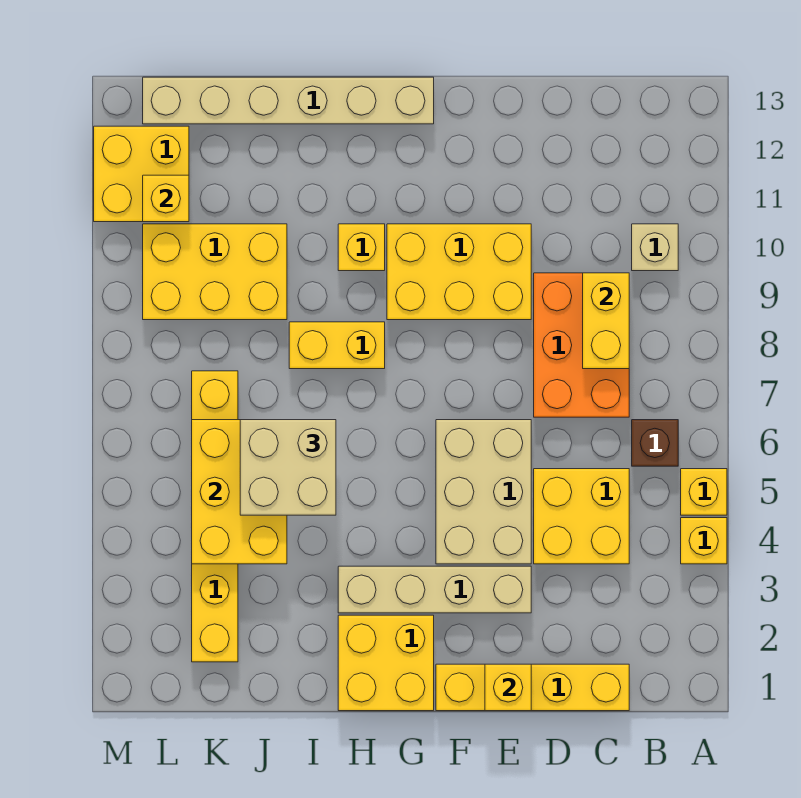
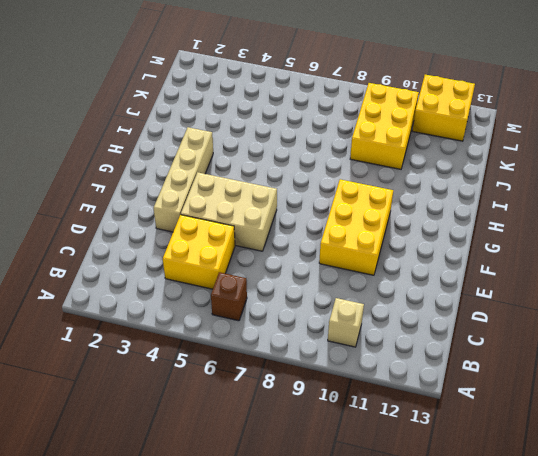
none -> yellow brick A4 level 1
none -> yellow brick A5 level 1
none -> yellow brick C1:F1 level 1

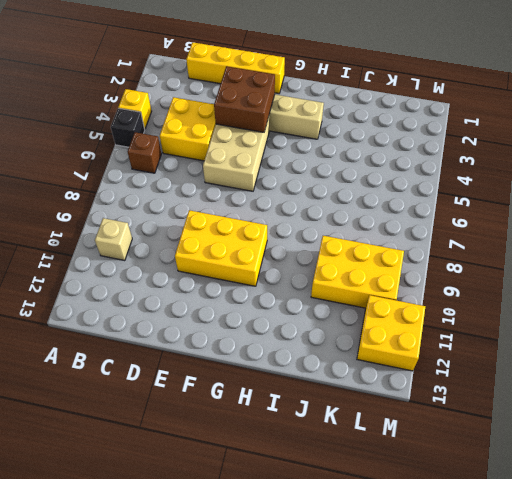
black brick A5 level 1 -> yellow brick A5 level 1
brown brick E3:F4 level 2 -> none
none -> orange brick C7:D9 level 1
none -> yellow brick G1:H2 level 1
none -> tan brick G13:L13 level 1

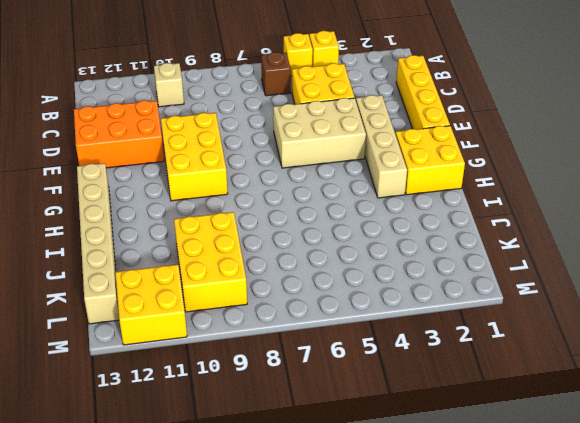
orange brick D11:E13 level 1 -> orange brick C7:D9 level 1
none -> yellow brick H8:I8 level 1
none -> yellow brick H10 level 1
none -> yellow brick K2:K7 level 1

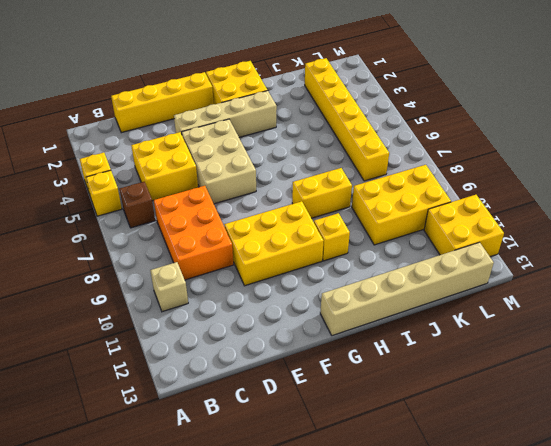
none -> yellow brick C8:C9 level 2
none -> yellow brick E1 level 2
none -> yellow brick J4:K6 level 2

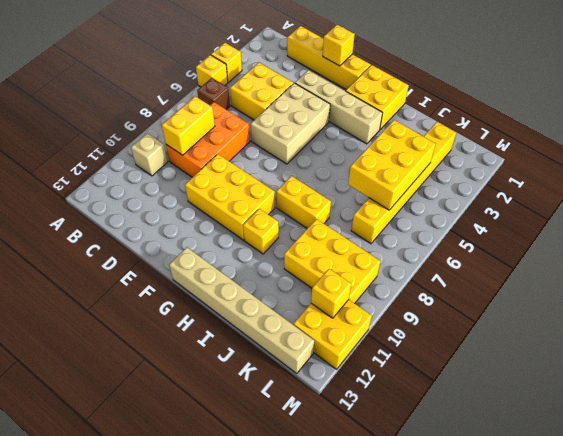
none -> tan brick I5:J6 level 3

